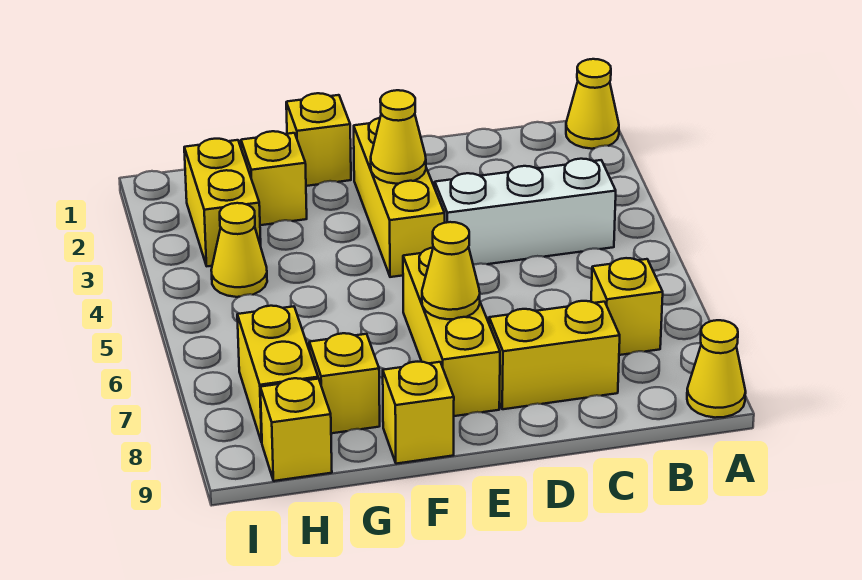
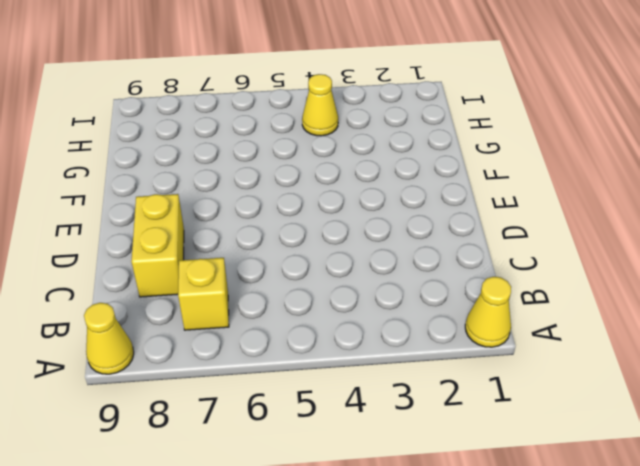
none -> white brick B4:D4 level 1
none -> yellow brick E2:E4 level 1
none -> yellow brick E6:E8 level 1

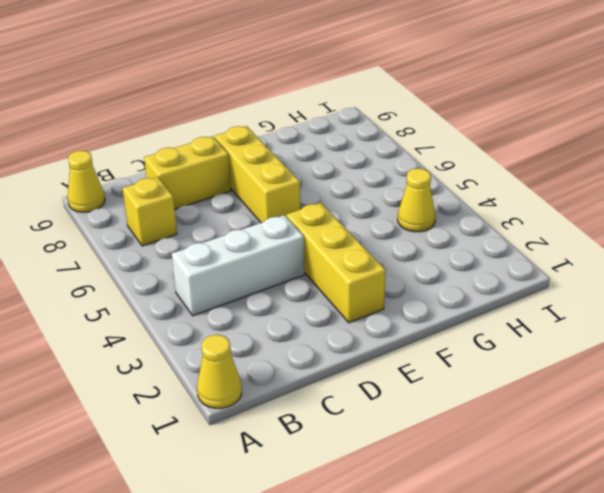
none -> yellow brick F1 level 1
none -> yellow brick F9 level 1
none -> yellow brick G2 level 1

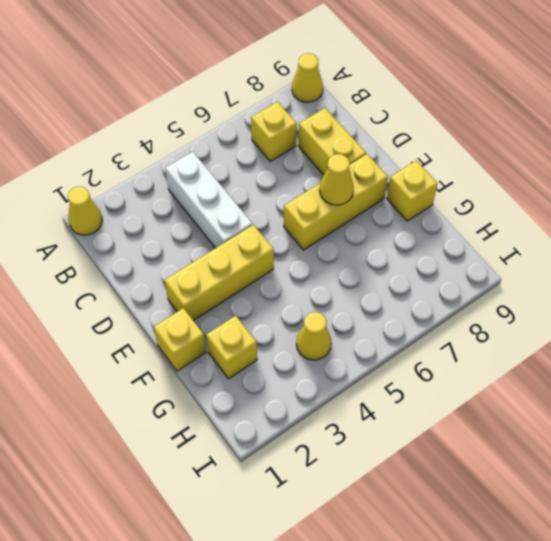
none -> yellow brick G8 level 1
none -> yellow brick H2:H3 level 1
none -> yellow brick H7:H8 level 1

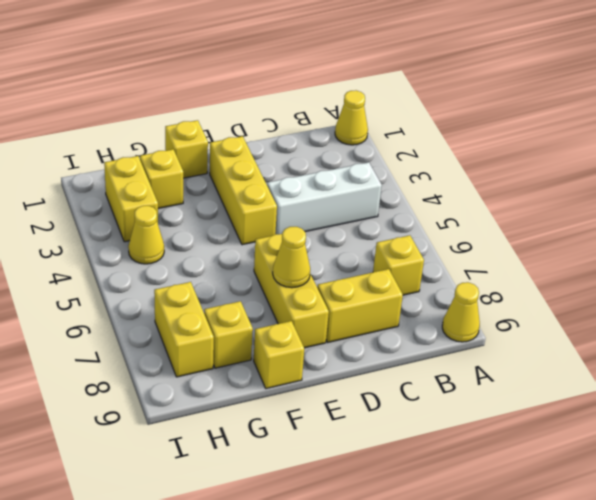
none -> yellow brick H9 level 1
none -> yellow cone E3 level 2

